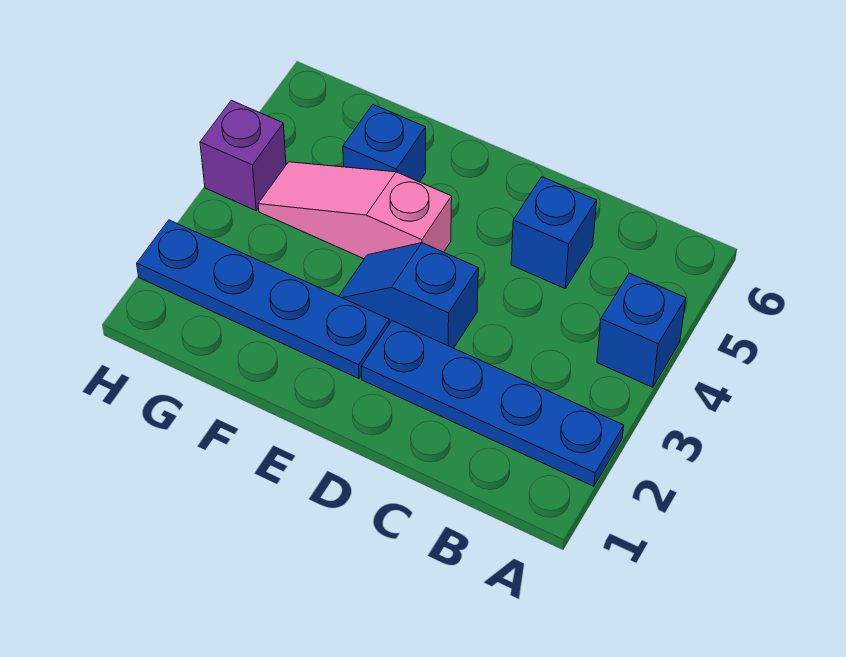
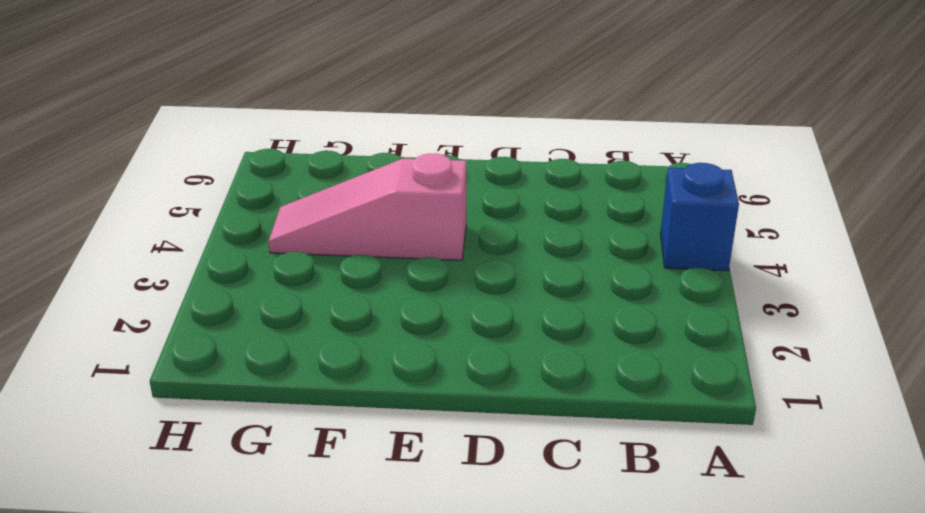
none -> blue plate A2:D2 level 1
none -> blue brick C5 level 1

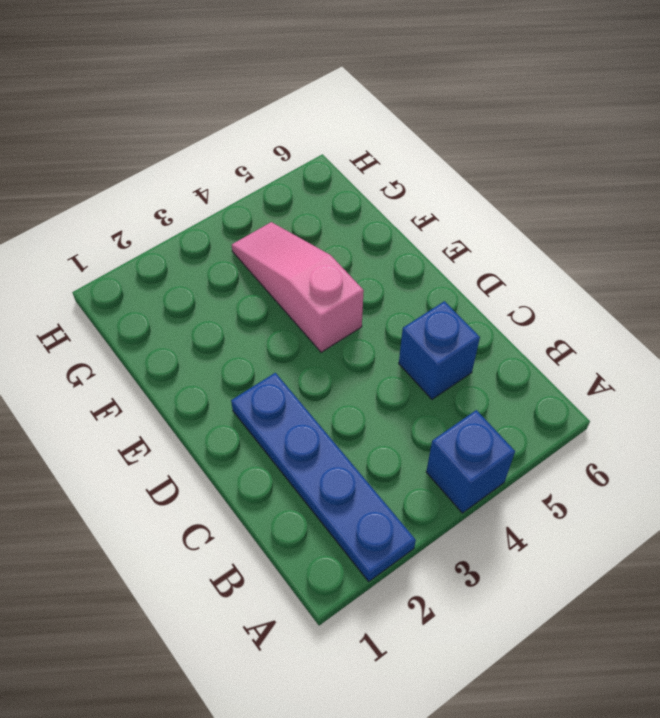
none -> blue slope D3:E3 level 1 top D
none -> blue plate E2:H2 level 1

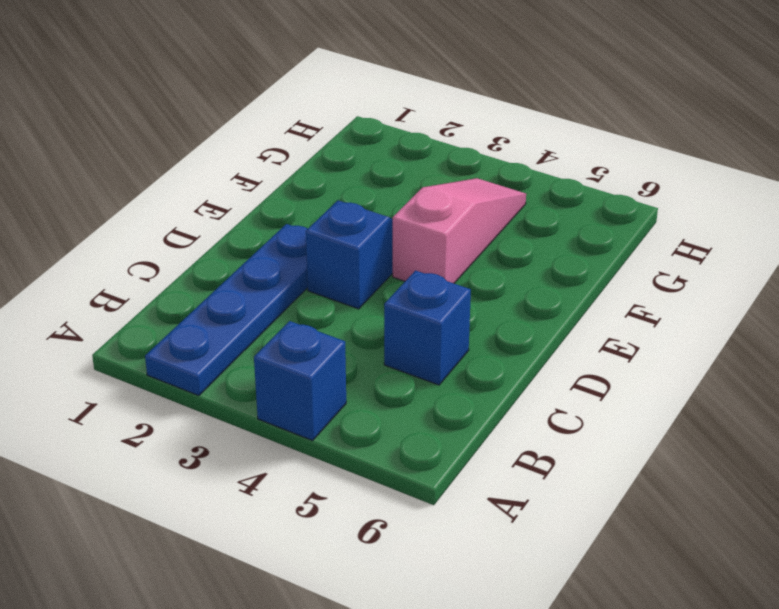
none -> blue plate E2:H2 level 1
none -> blue brick F5 level 1

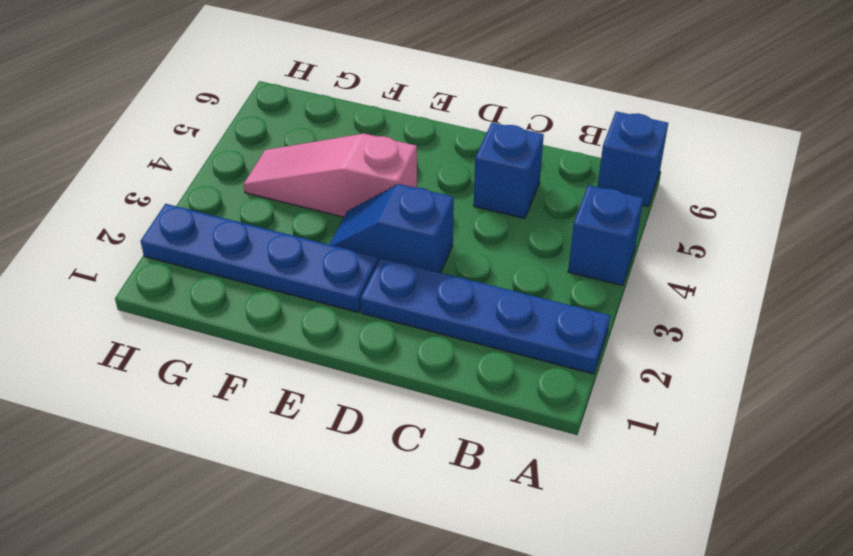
blue brick A6 level 1 -> blue brick F5 level 1
none -> purple brick H4 level 1

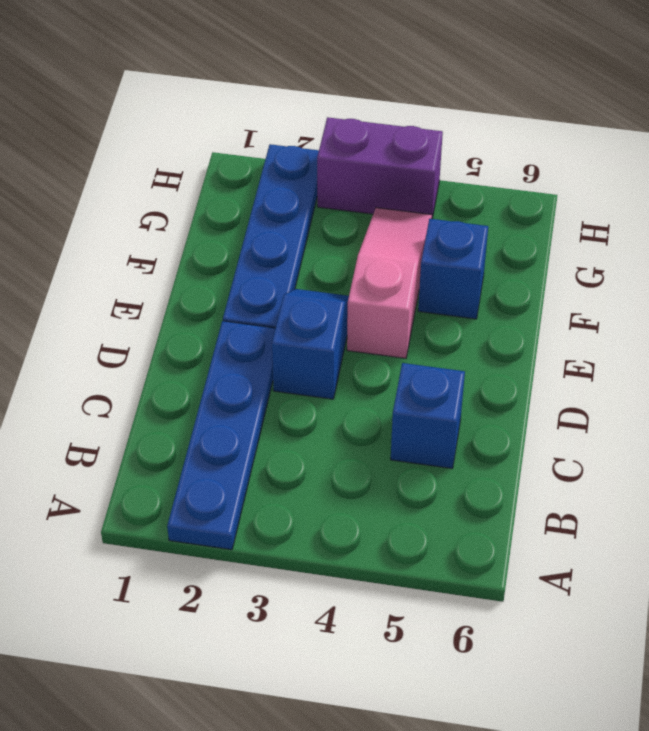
purple brick H3:H4 level 1 -> purple brick H4 level 1
none -> blue brick A4 level 1

